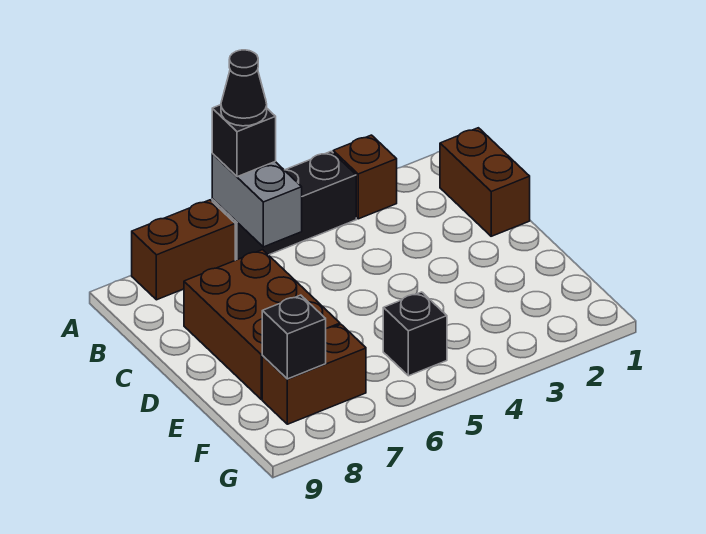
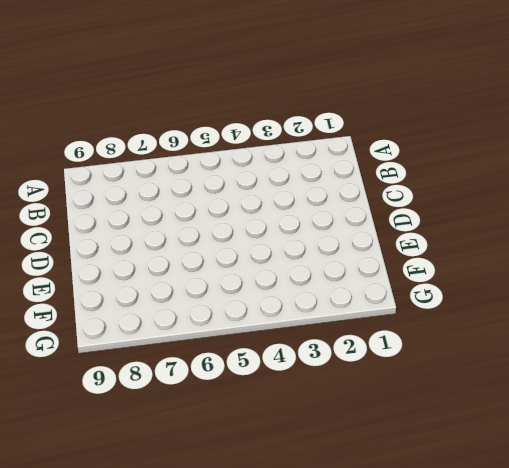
none -> brown brick A3 level 1
none -> black brick A4:A6 level 1

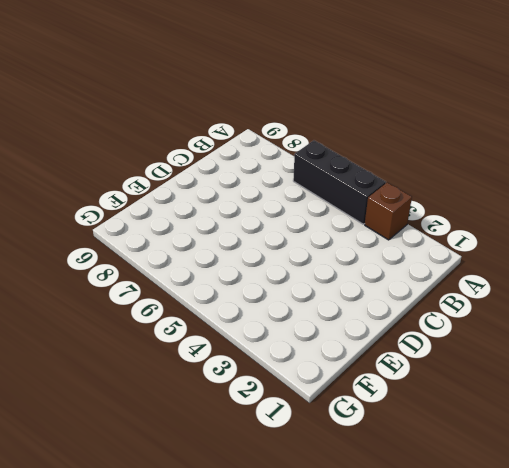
none -> brown brick A7:A8 level 1
none -> brown brick B1:C1 level 1

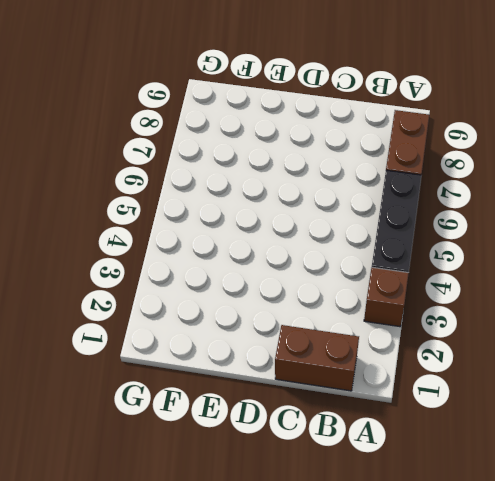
none -> brown brick C7:E8 level 1
none -> black brick F5 level 1

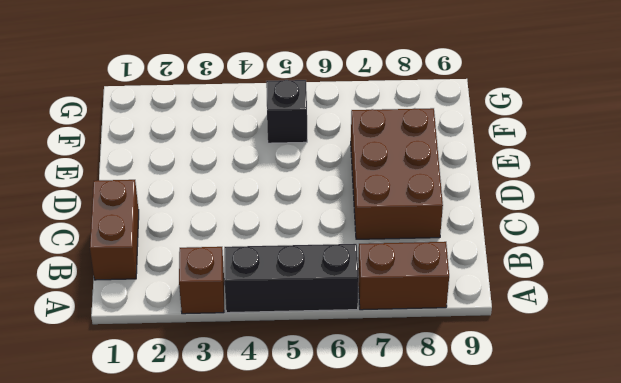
none -> brown brick F7:F8 level 1
none -> grey brick A6:B6 level 2

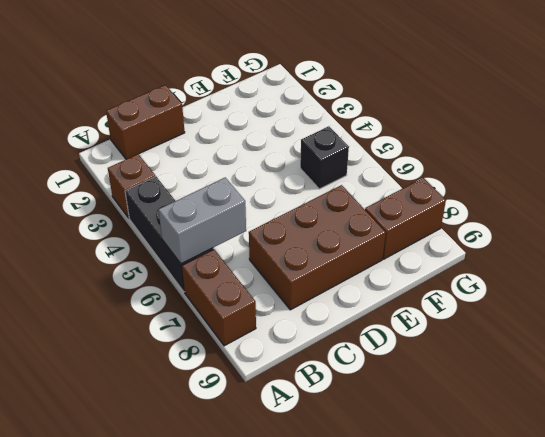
brown brick F8:G8 level 1 -> brown brick F7:F8 level 1
none -> black brick F8 level 2
none -> black brick A6 level 3

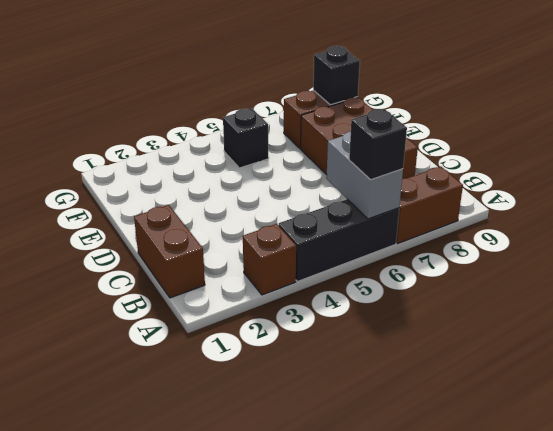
none -> black cone A6 level 4

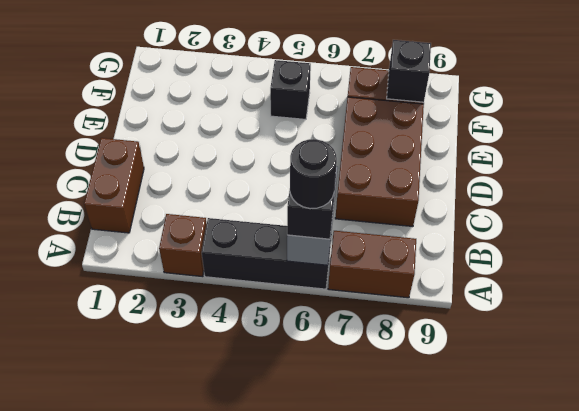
black round brick A6 level 4 -> black cone A6 level 4

